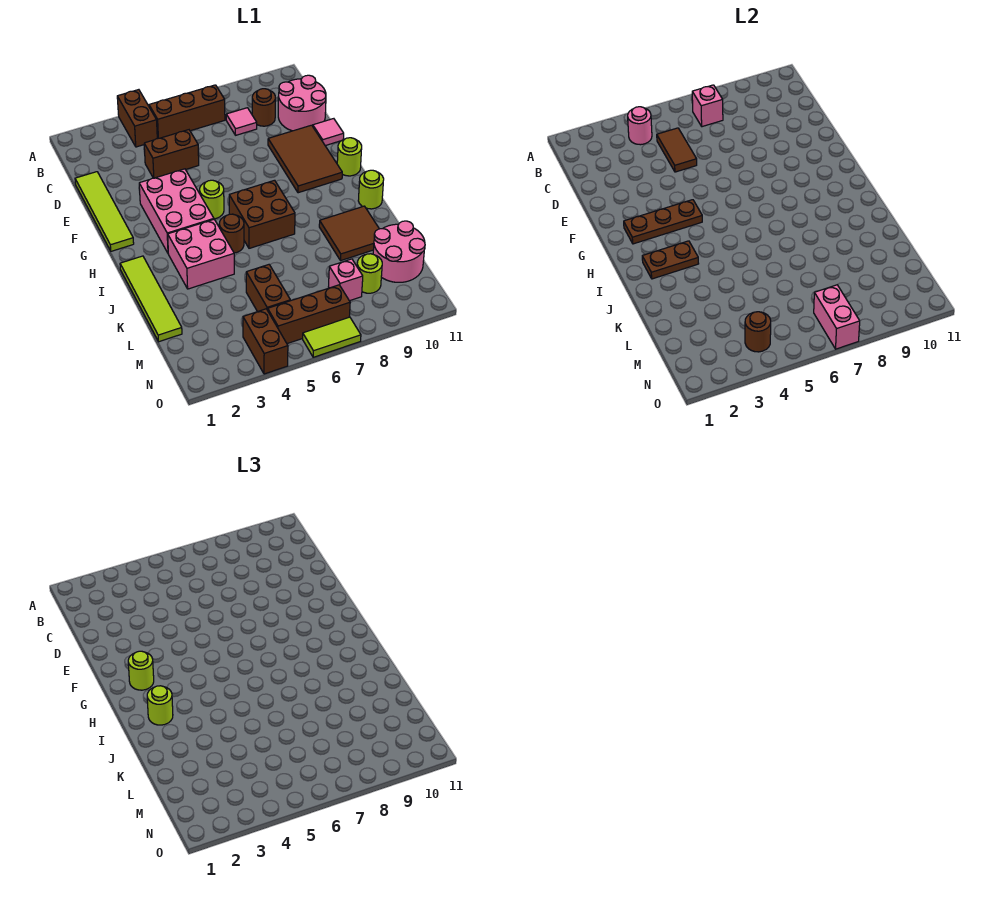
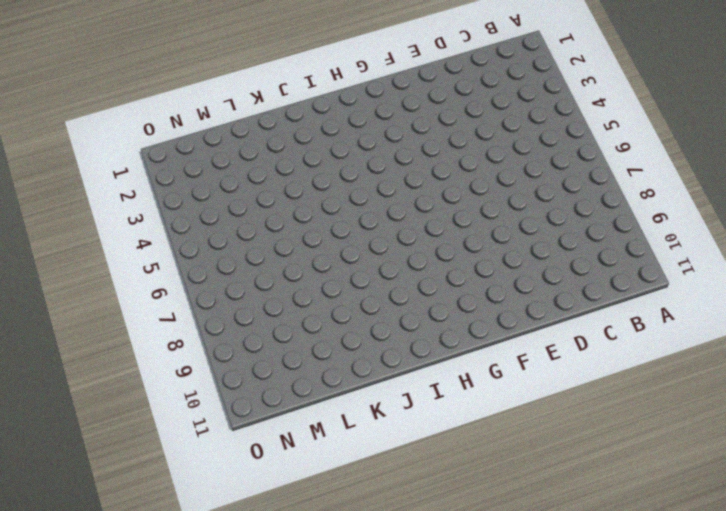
none -> brown brick A4:B4 level 1
none -> brown brick B5:B7 level 1
none -> pink tile C8 level 1
none -> brown round brick C9 level 1

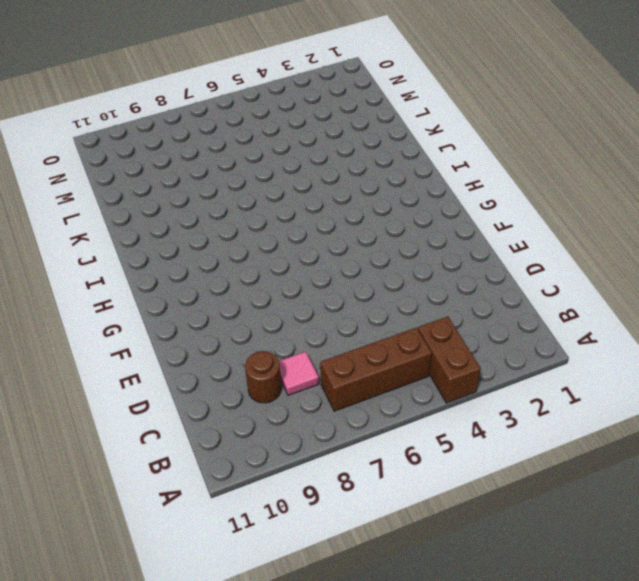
none -> pink round brick C10:D11 level 1
none -> lime tile D1:G1 level 1
none -> brown brick D4:D5 level 1
none -> brown tile E9:G10 level 1

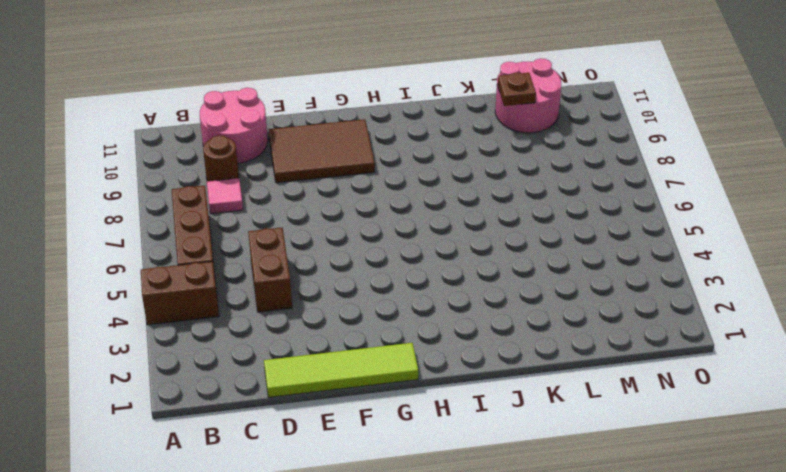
brown plate L10 level 2 -> none
none -> pink tile E11 level 1
none -> pink brick F3:H4 level 1
none -> lime round brick G5 level 1
none -> lime round brick G11 level 1

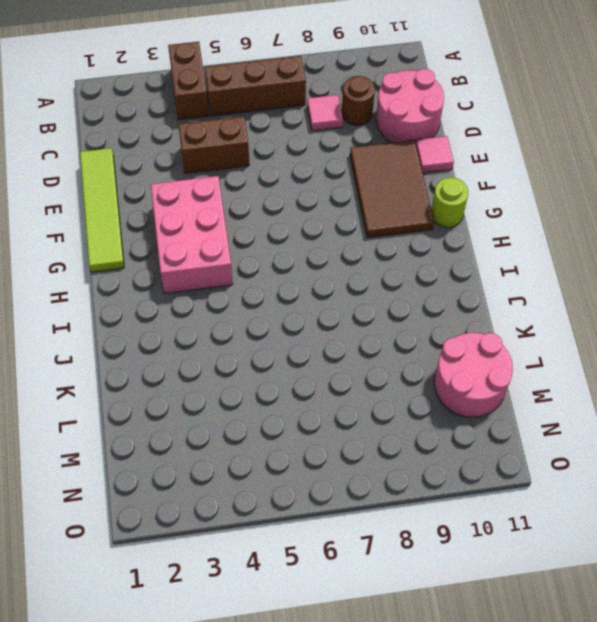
none -> lime round brick G5 level 1
none -> brown brick H6:I7 level 1
none -> lime tile I1:L1 level 1
none -> pink brick I3:J4 level 1

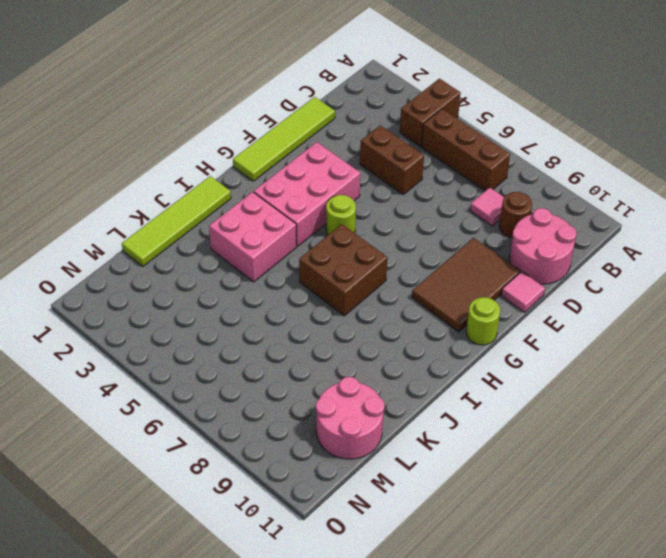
none -> brown round brick I5 level 1
none -> lime round brick I11 level 1
none -> brown tile J9:K10 level 1
none -> brown brick L5:M5 level 1

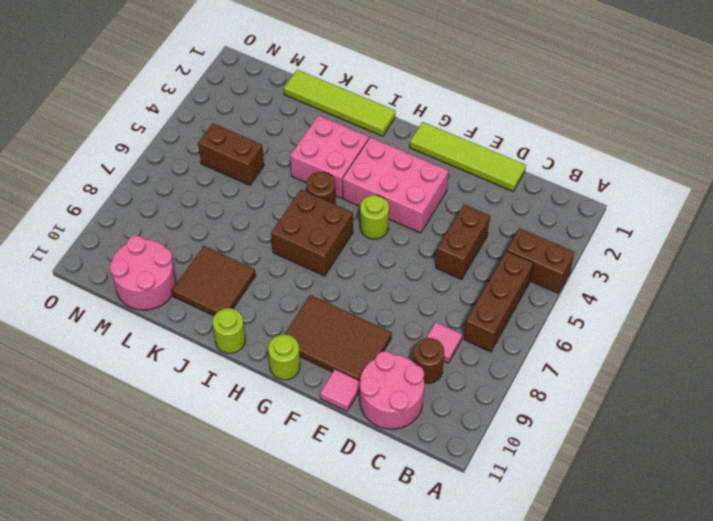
none -> pink brick M8 level 1
none -> lime round brick M9 level 1
none -> brown brick N4:O4 level 1
none -> brown brick N5:N7 level 1

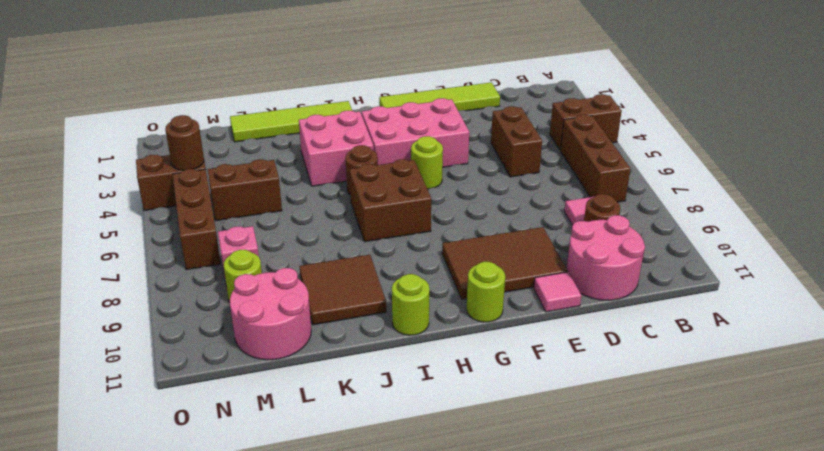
none -> lime tile O6:O7 level 1
none -> pink round brick B4 level 2
none -> pink brick B7 level 2
none -> brown tile C5:D5 level 2

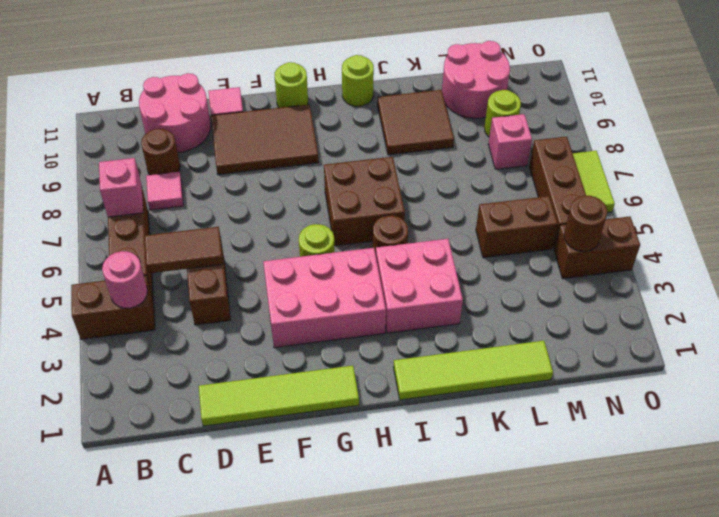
none -> brown plate G2:G4 level 2
none -> brown plate I2:I3 level 2
none -> pink brick N7:O7 level 2
none -> lime round brick G2 level 3

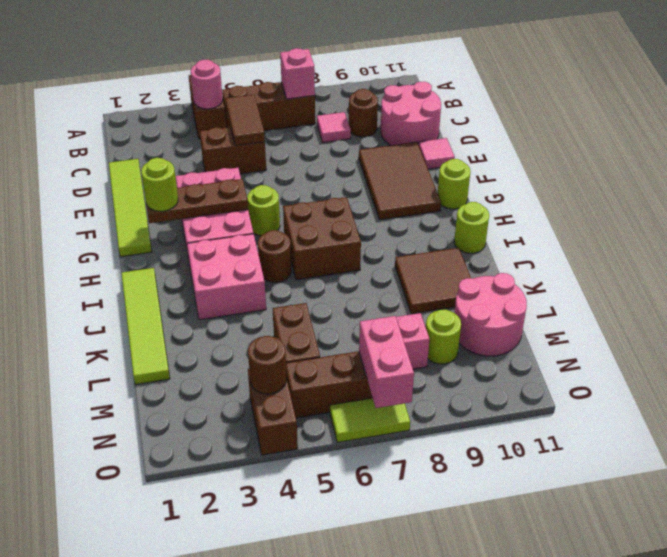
none -> brown plate I2:I3 level 2
none -> lime round brick I2 level 3

